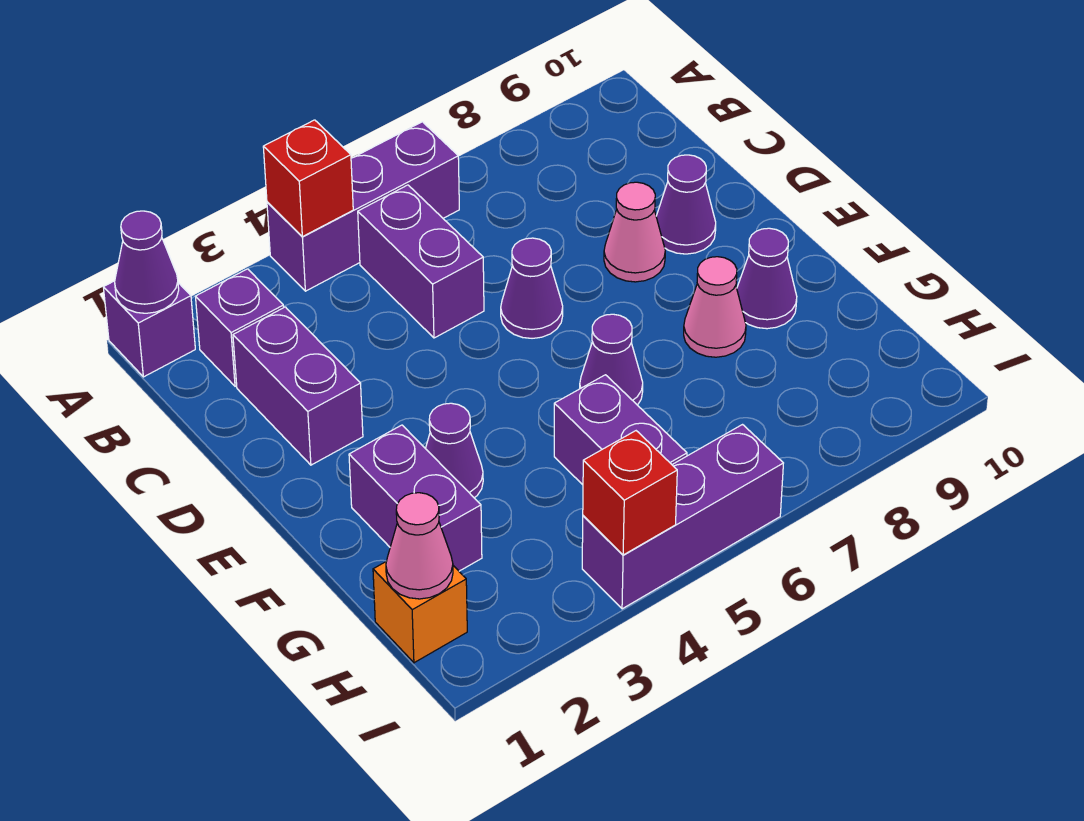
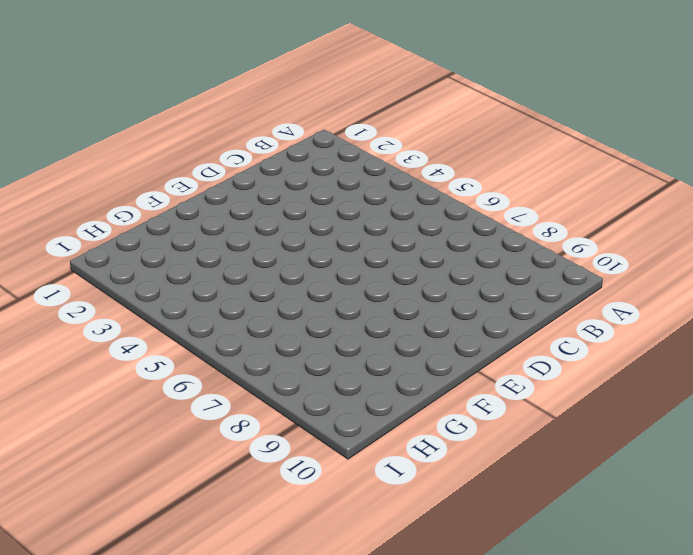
none -> purple brick A1 level 1
none -> purple brick A4:A6 level 1
none -> purple brick B2 level 1

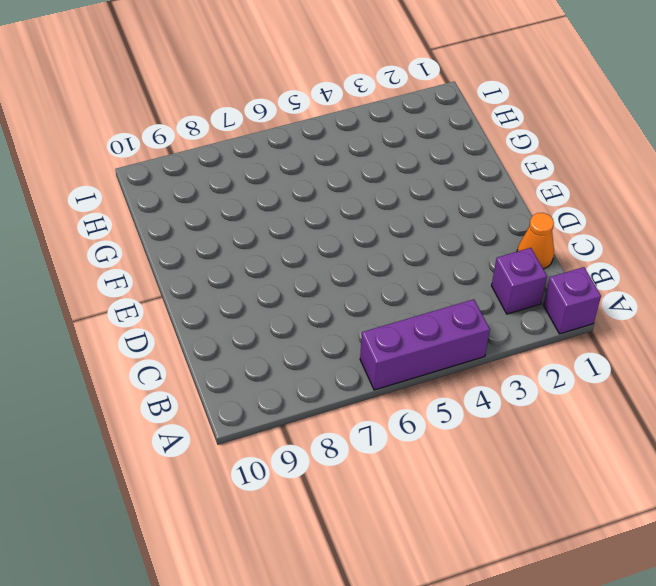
orange cone C1 level 1 -> none
none -> purple brick B5:C5 level 1
none -> purple brick C2:D2 level 1
none -> purple cone D6 level 1

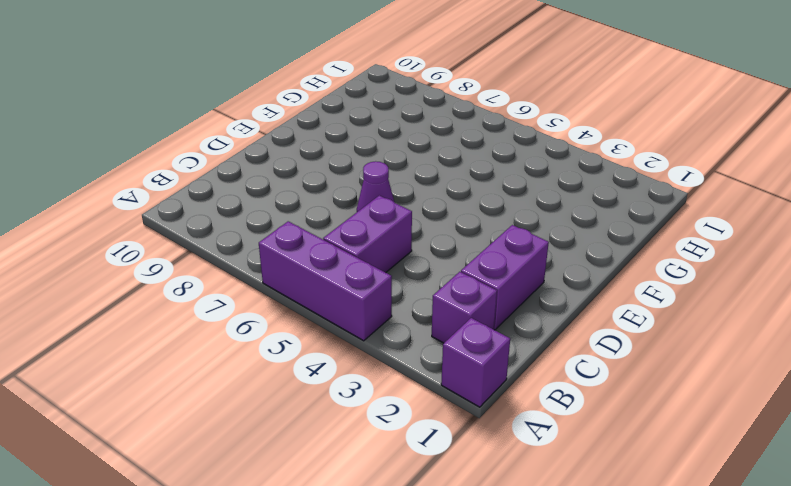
none -> pink cone D8 level 1
none -> purple cone D9 level 1
none -> purple brick F2:G2 level 1

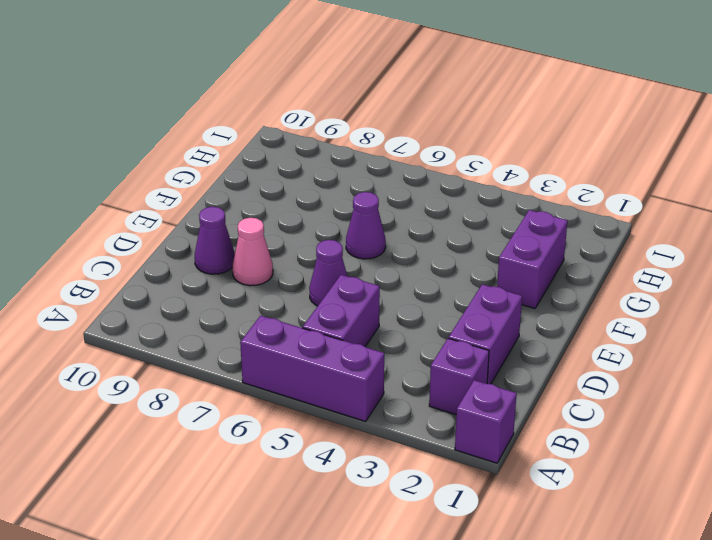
none -> purple cone F3 level 1
none -> pink cone F8 level 1
none -> purple cone F9 level 1

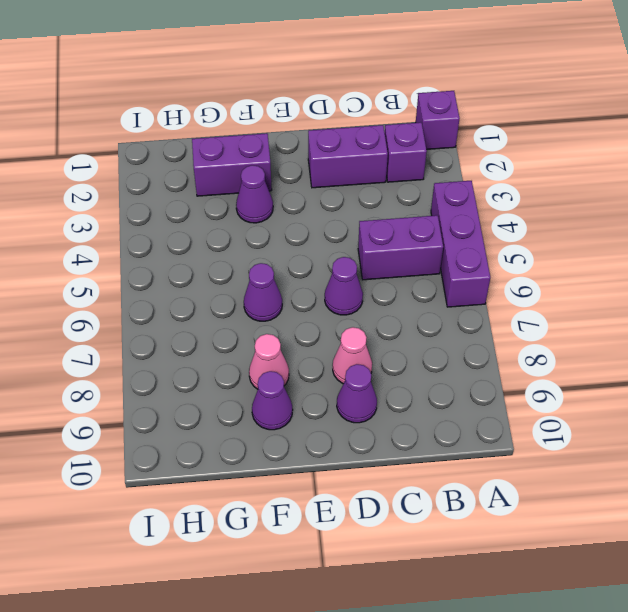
none -> purple brick G5:H5 level 1
none -> orange brick H1 level 1
none -> purple brick I4:I6 level 1

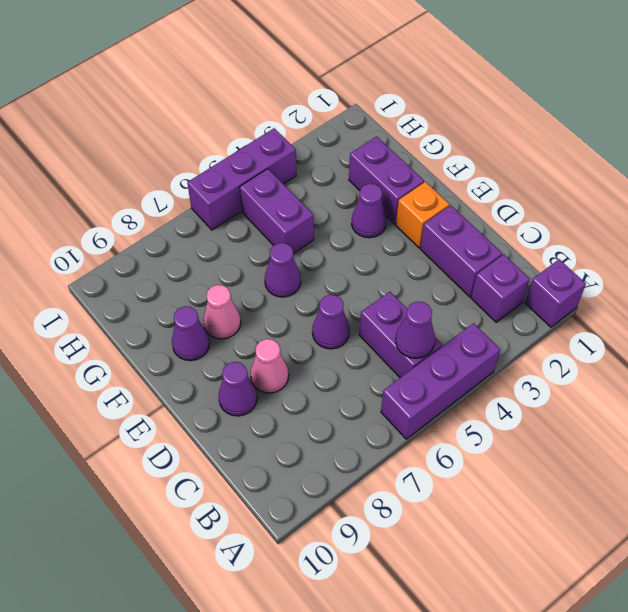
purple cone B5 level 2 -> purple cone A1 level 2
orange brick E2 level 1 -> orange brick H1 level 1
none -> red brick A4 level 2
none -> pink cone H1 level 2
none -> red brick I4 level 2

